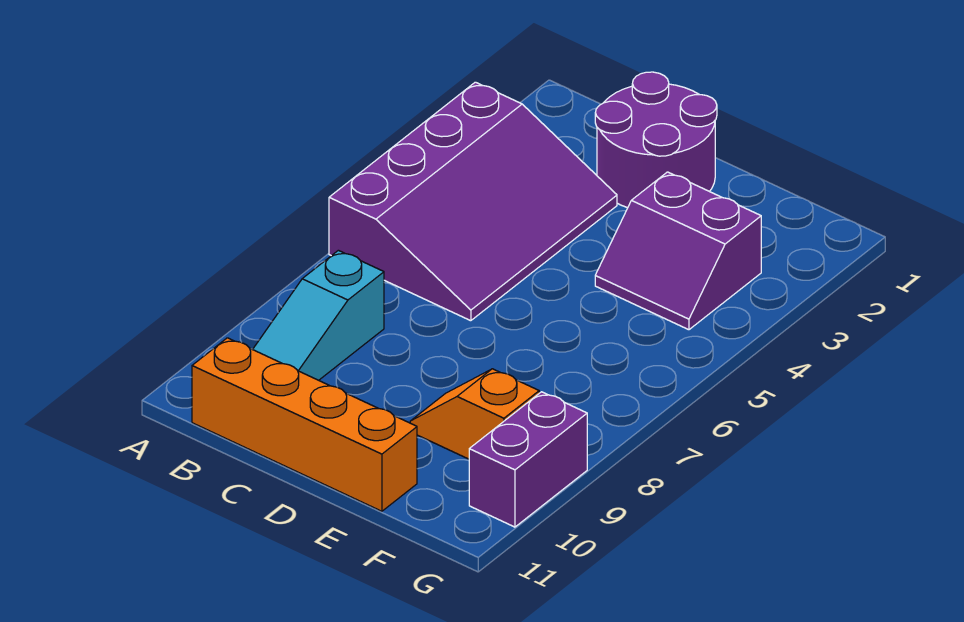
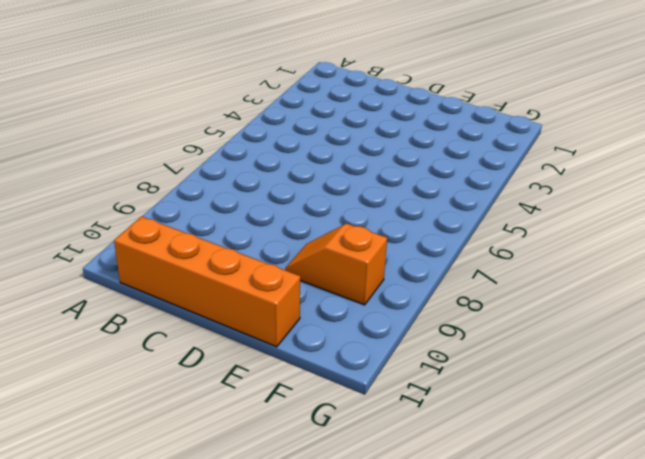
none -> purple slope A3:C6 level 1 top A
none -> cyan slope B8:B10 level 1 top 8

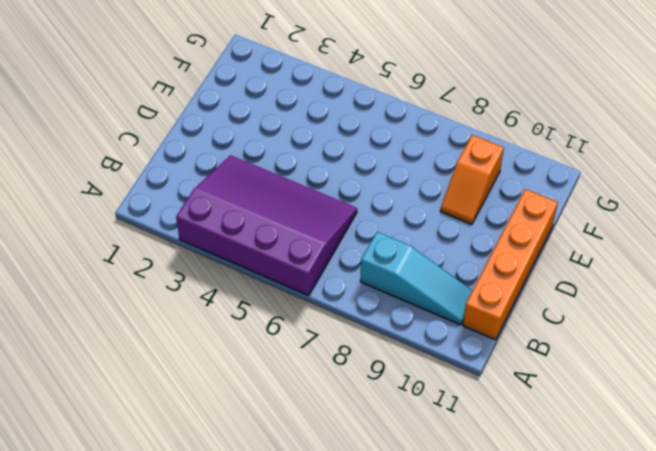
none -> purple round brick C1:D2 level 1
none -> purple slope E3:F4 level 1 top 3

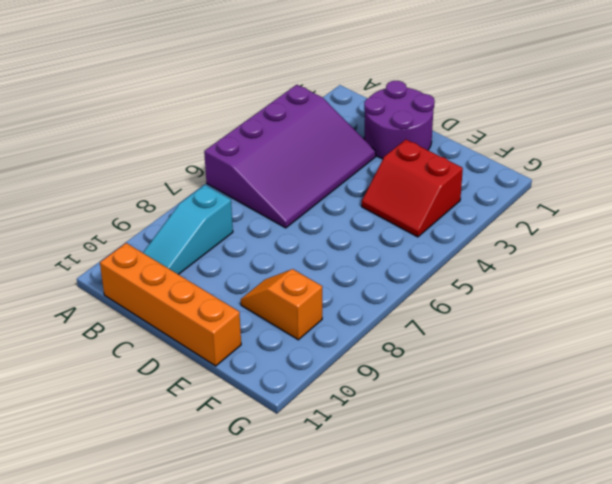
red slope E3:F4 level 1 top 3 -> purple slope E3:F4 level 1 top 3
none -> purple brick G9:G10 level 1

